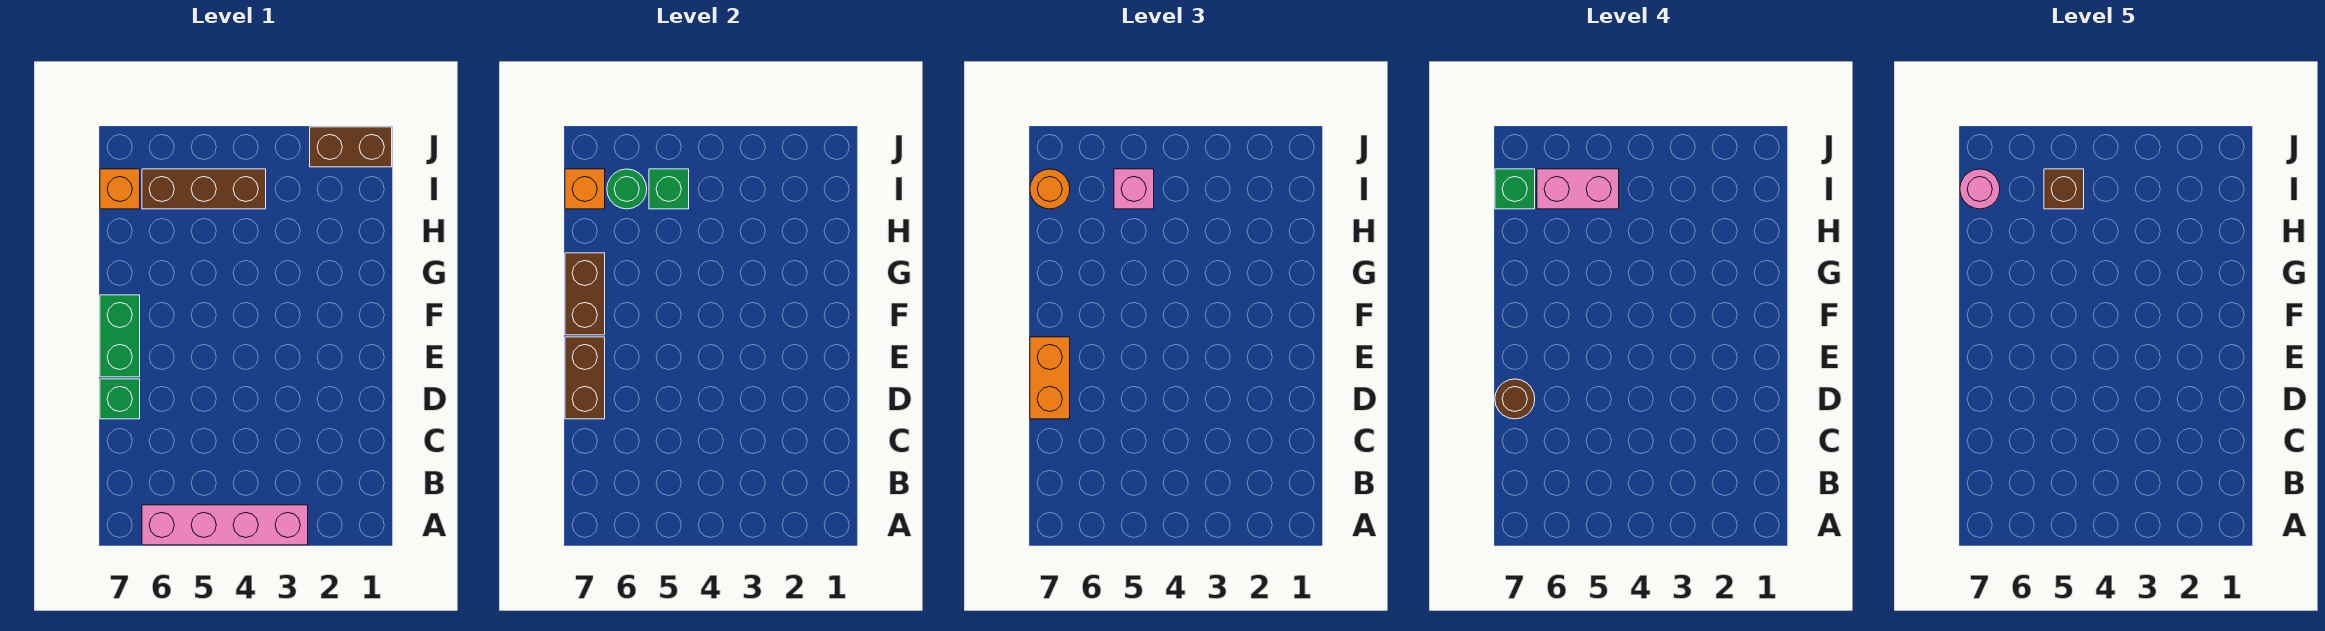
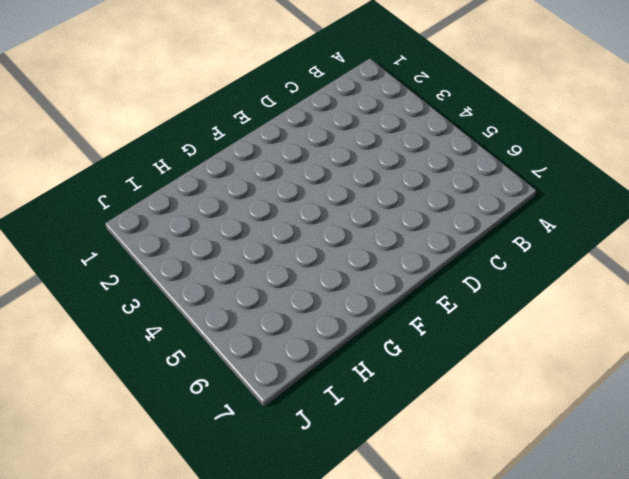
none -> pink brick A3:A6 level 1
none -> green brick D7 level 1
none -> green brick E7:F7 level 1

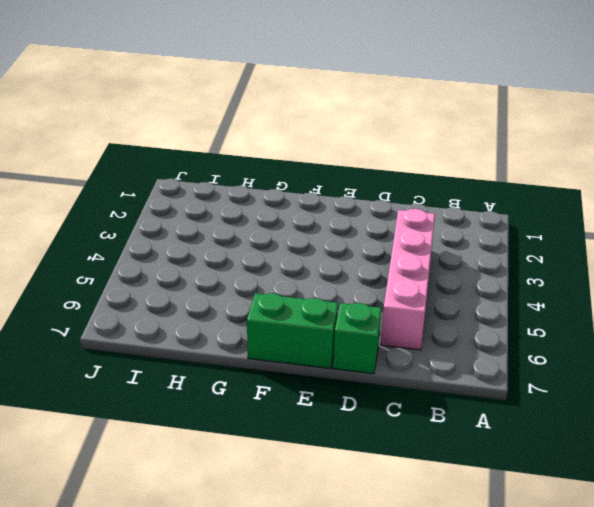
pink brick C3:C6 level 1 -> pink brick A3:A6 level 1
none -> brown brick I4:I6 level 1
none -> orange brick I7 level 1
none -> brown brick J1:J2 level 1

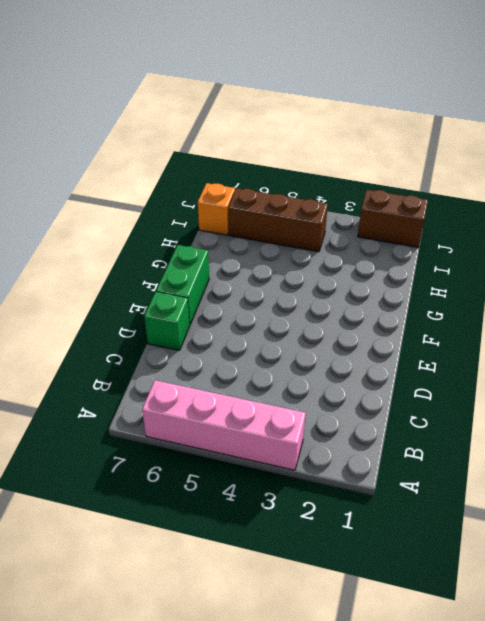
none -> brown brick D7:E7 level 2
none -> brown brick F7:G7 level 2
none -> green brick I5 level 2

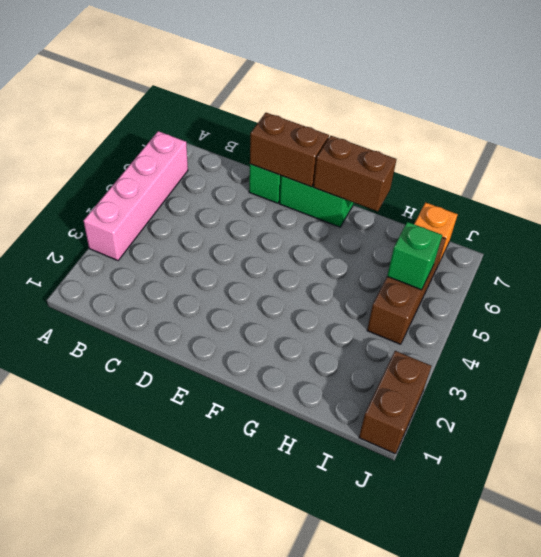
none -> green round brick I6 level 2
none -> orange brick I7 level 2
none -> orange brick D7:E7 level 3

